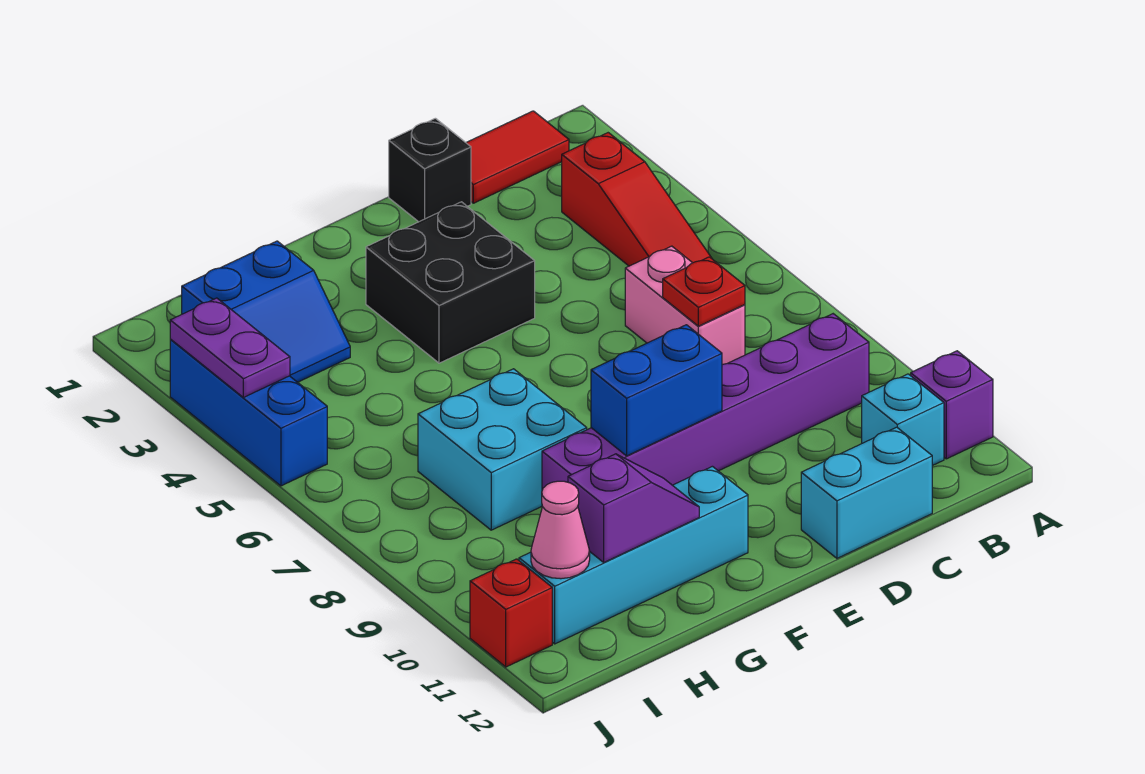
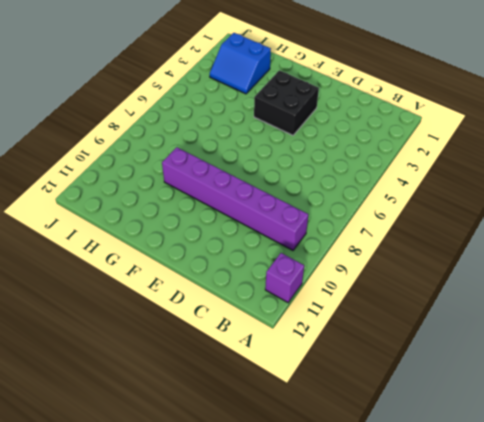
none -> red tile B1:C1 level 1
none -> red slope B3:B5 level 1 top 3
none -> cyan brick B11 level 1

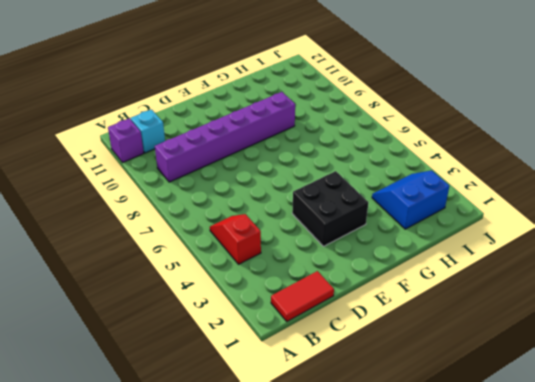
red slope B4:B5 level 1 top 4 -> red slope B3:B5 level 1 top 3
none -> pink brick C6:C7 level 1
none -> cyan brick C12:D12 level 1
none -> black brick D1 level 1

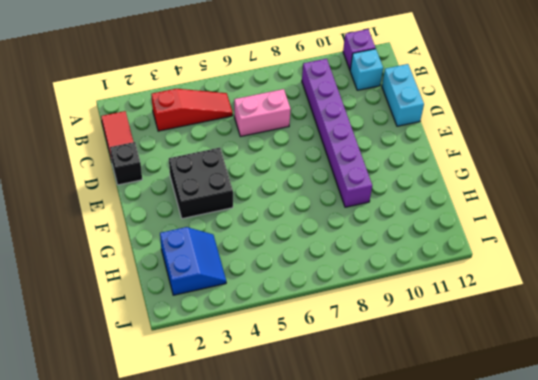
none -> cyan brick F11:I11 level 1
none -> cyan brick G7:H8 level 1
none -> blue brick J3:J5 level 1

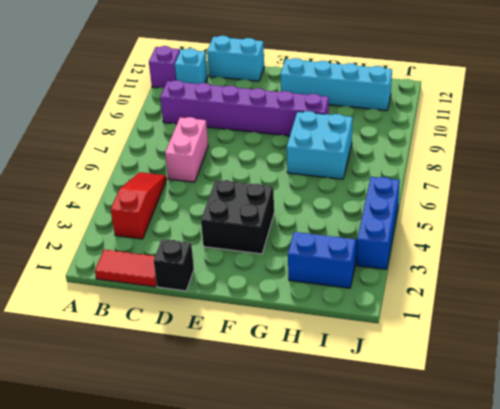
none -> red brick J11 level 1
none -> red plate C7 level 2
none -> blue brick E9:F9 level 2

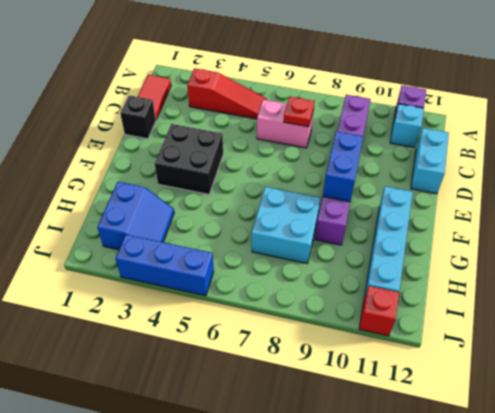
none -> purple slope G11:H11 level 2 top H
none -> pink cone I11 level 2
none -> purple plate J3:J4 level 2

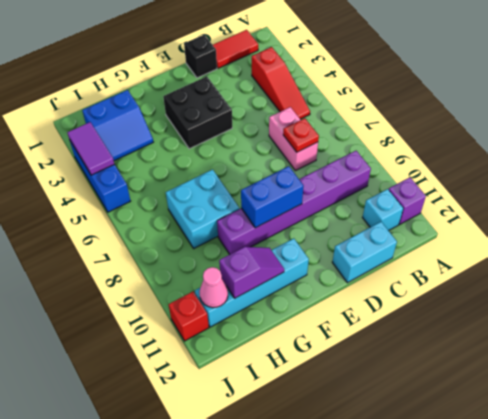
purple tile J3:J4 level 2 -> purple plate J3:J4 level 2

